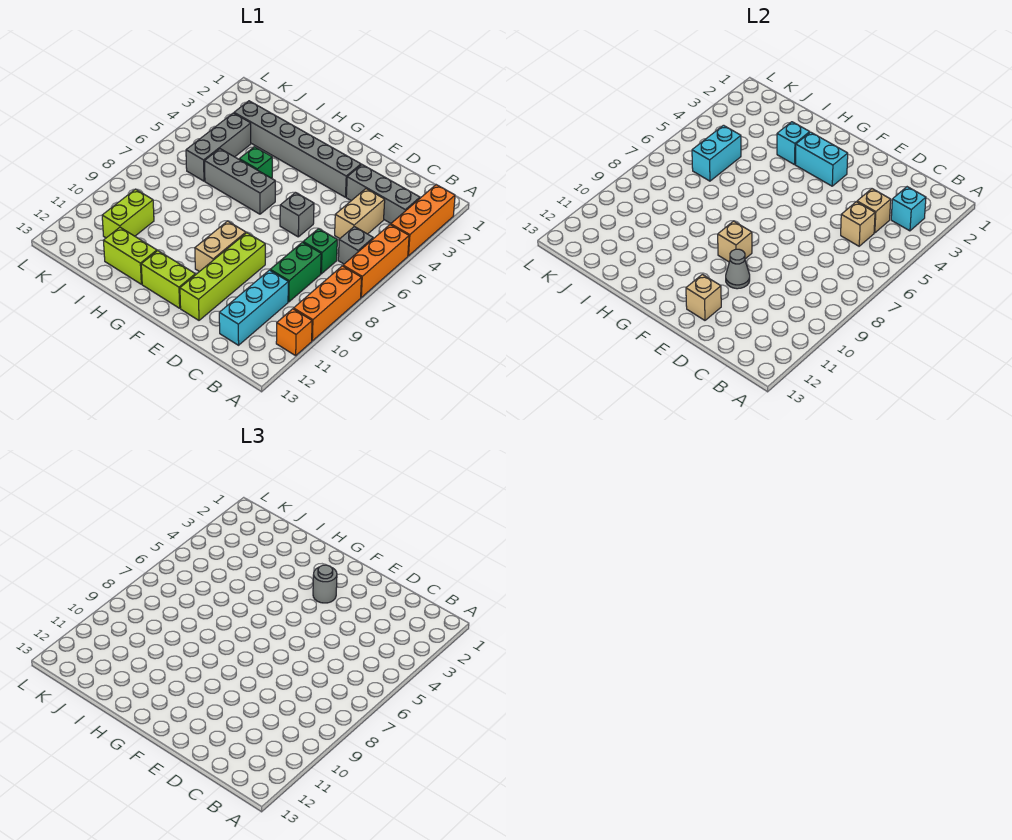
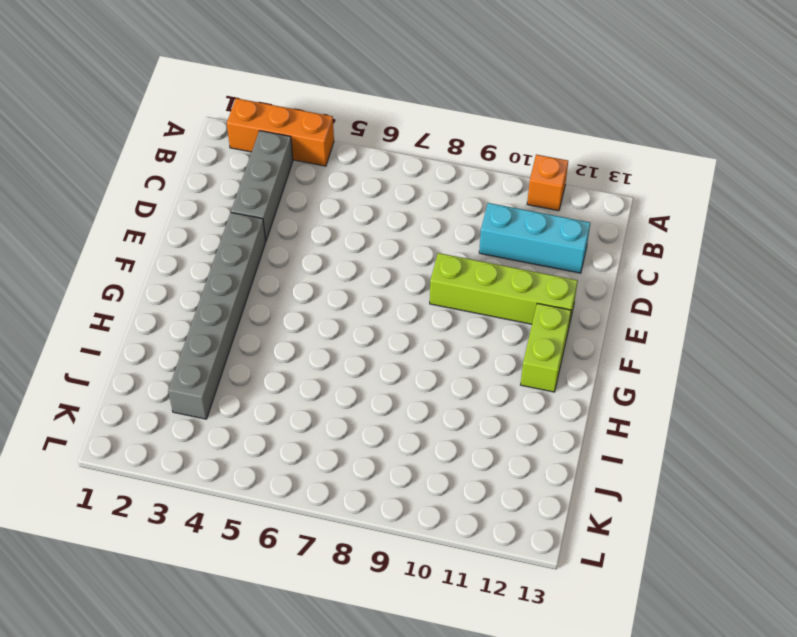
none -> orange brick A5:A7 level 1
none -> orange brick A8:A10 level 1
none -> grey brick B6 level 1
none -> tan brick C4:C5 level 1

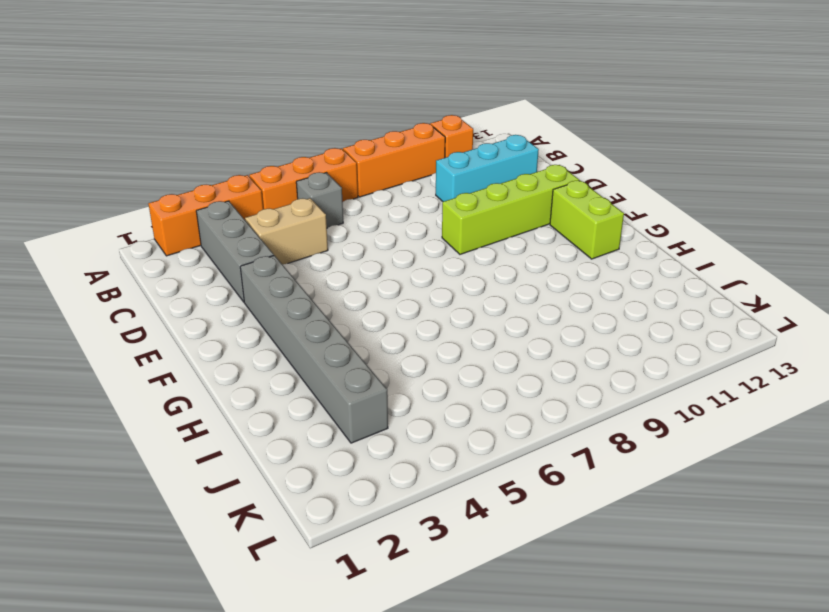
none -> green brick C7 level 1
none -> green brick C8:C9 level 1
none -> grey brick E6 level 1
none -> tan brick F9:F10 level 1

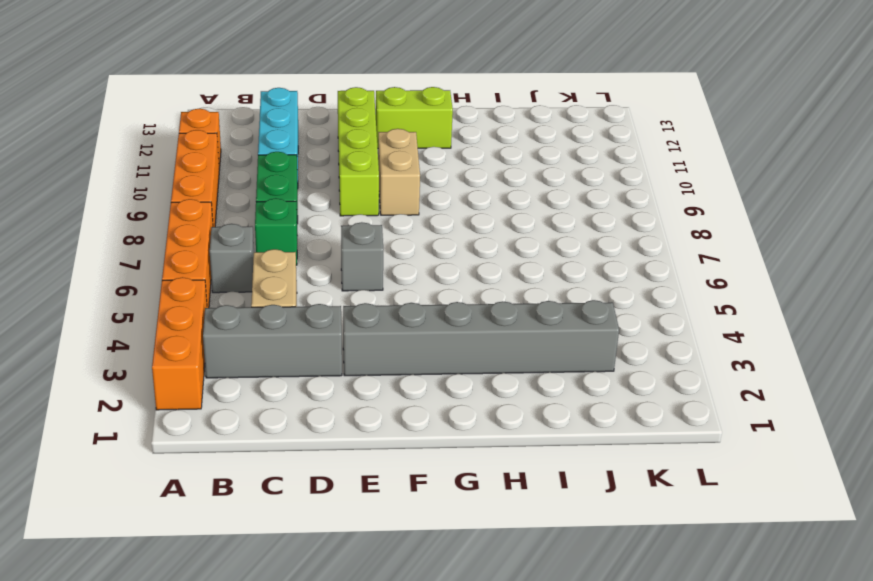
none -> grey brick G6:I6 level 1
none -> green brick H5 level 1
none -> lime brick H12:I12 level 1
none -> grey brick J4:J6 level 1

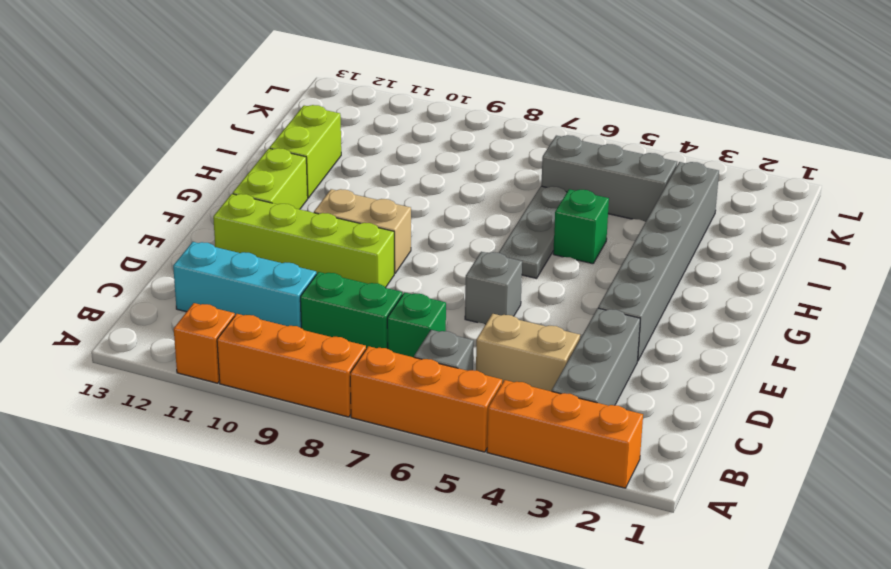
grey plate G6:I6 level 1 -> grey brick G6:I6 level 1
none -> lime brick J10:J11 level 1
none -> cyan brick B3 level 2
none -> tan brick C4 level 2
none -> tan brick C5 level 2

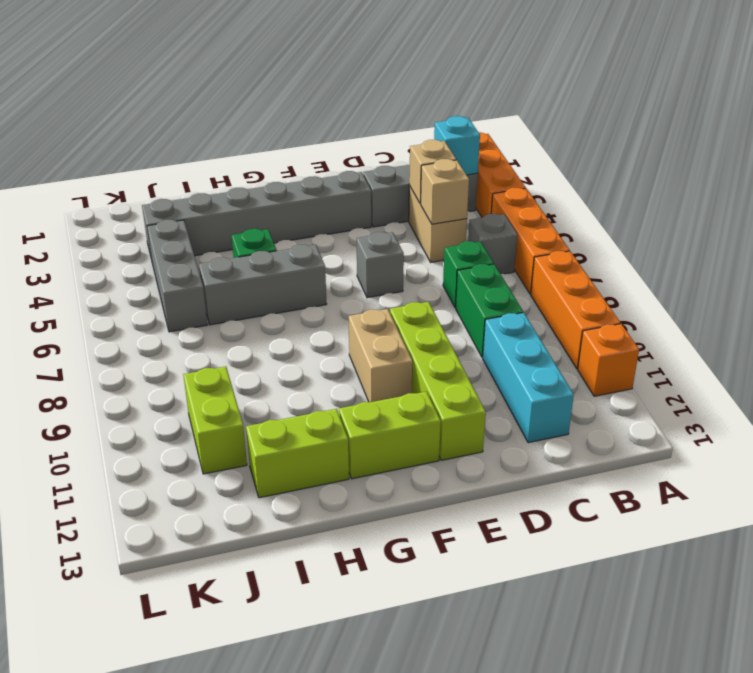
none -> grey cone E10 level 2
none -> tan brick E12 level 2
none -> cyan brick F3:G3 level 2
none -> tan brick F9 level 2

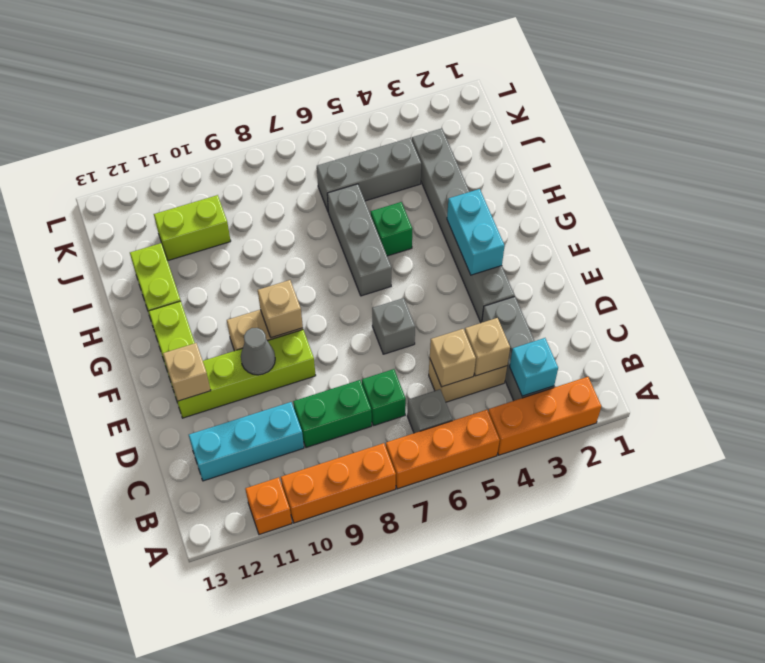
none -> cyan brick H3 level 2
none -> cyan brick J5:J6 level 2
none -> grey round brick F3 level 3

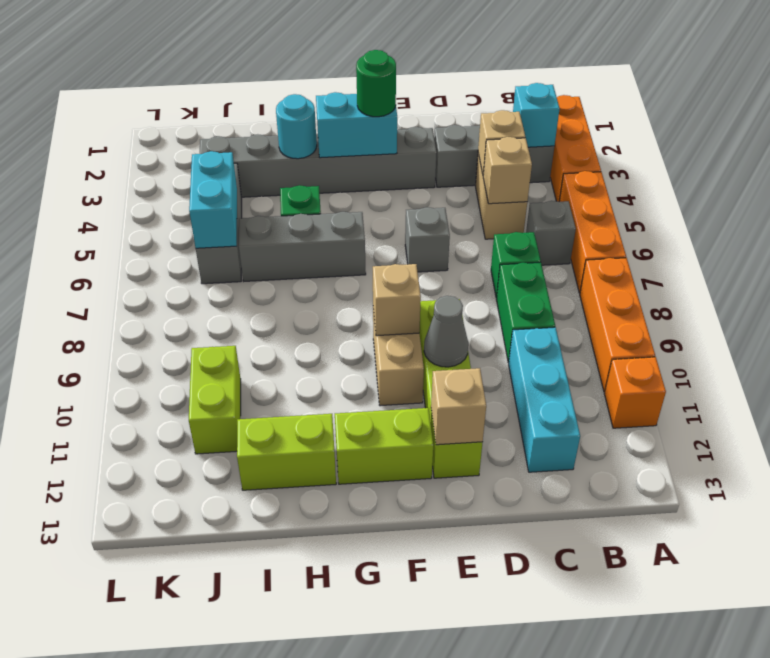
green round brick F3 level 3 -> grey round brick F3 level 3
cyan round brick H3 level 2 -> cyan brick H3 level 2

